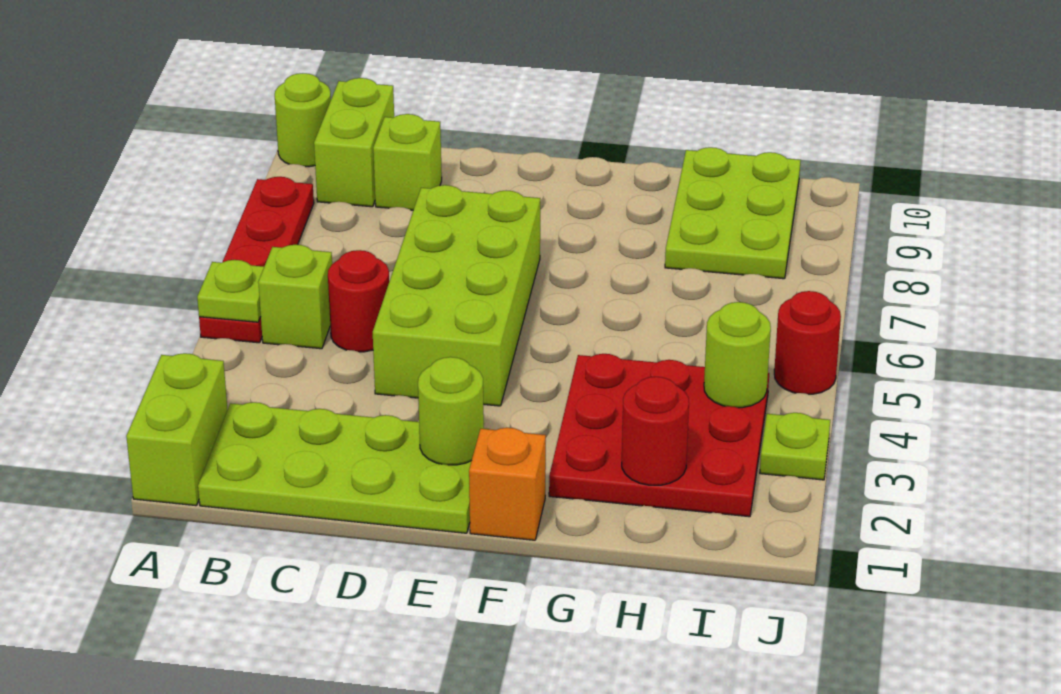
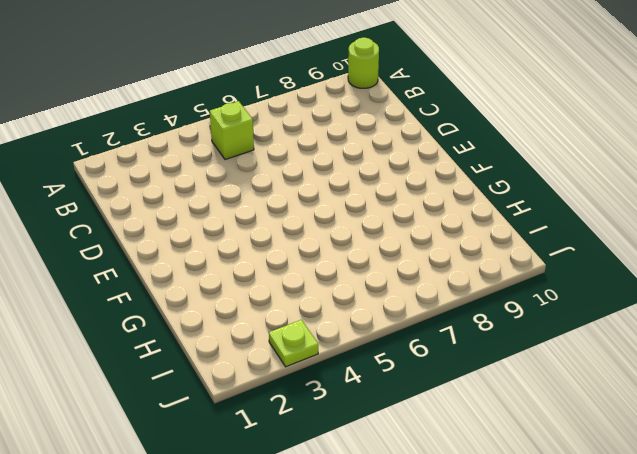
none -> lime brick A1:A2 level 1
none -> red plate A5:A8 level 1
none -> lime plate B1:E2 level 1

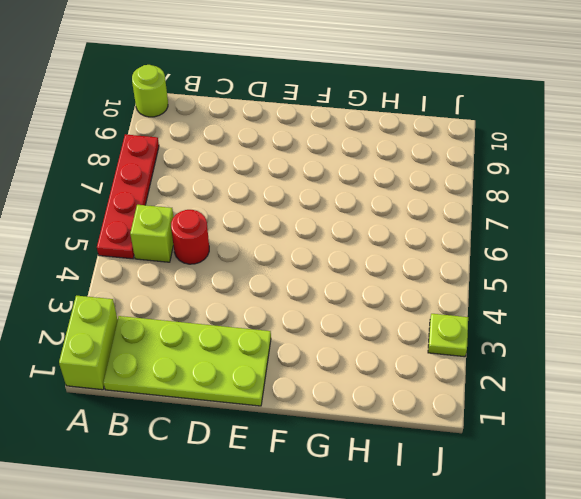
none -> lime brick B9:B10 level 1
none -> lime brick C9 level 1
none -> lime brick D4:E7 level 1

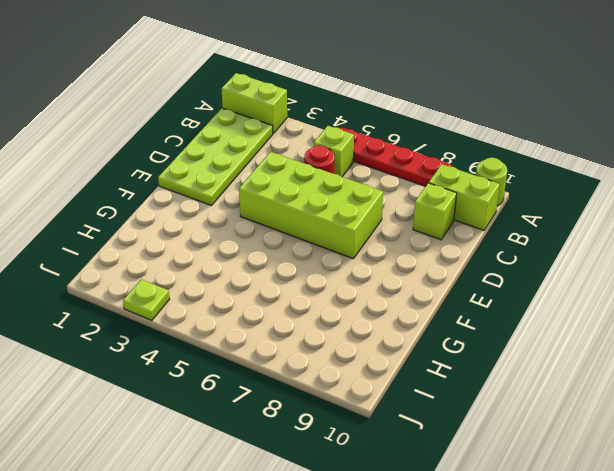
none -> orange brick F1 level 1
none -> red plate G2:I4 level 1
none -> lime plate H8:I10 level 1

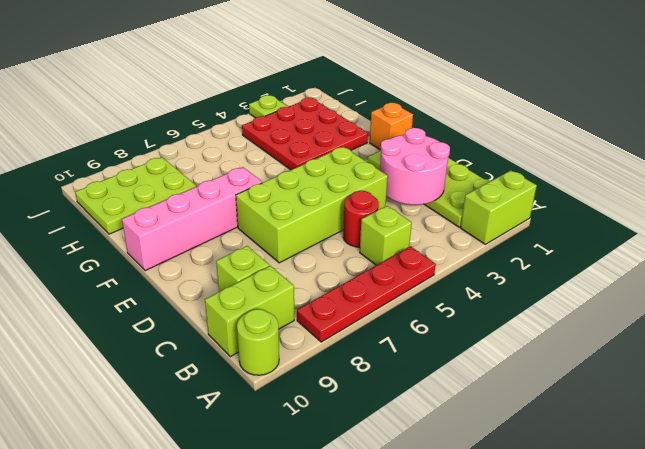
pink round brick C2:D3 level 2 -> none
pink brick F7:F10 level 1 -> none
none -> red round brick J5 level 1
none -> lime plate A5 level 2
none -> lime round brick E2 level 2

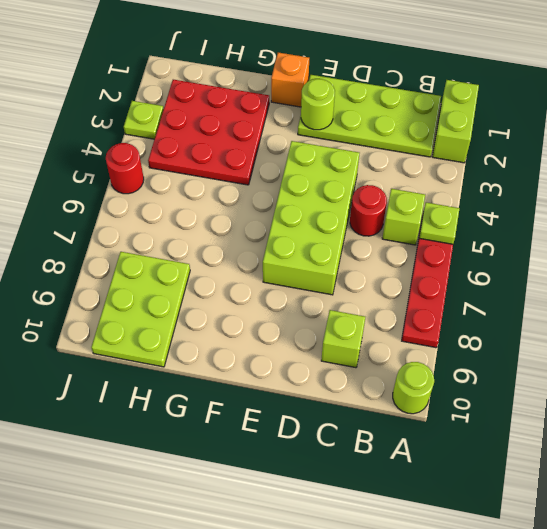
none -> lime brick B9:B10 level 1
none -> red round brick H2 level 2
none -> lime round brick I4 level 2

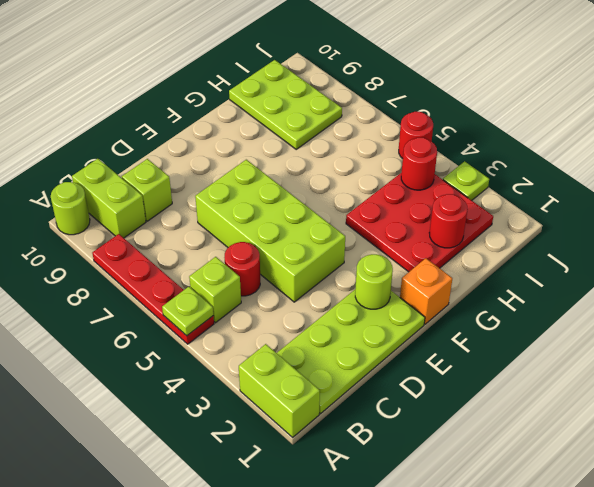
red round brick I4 level 2 -> lime round brick I4 level 2

